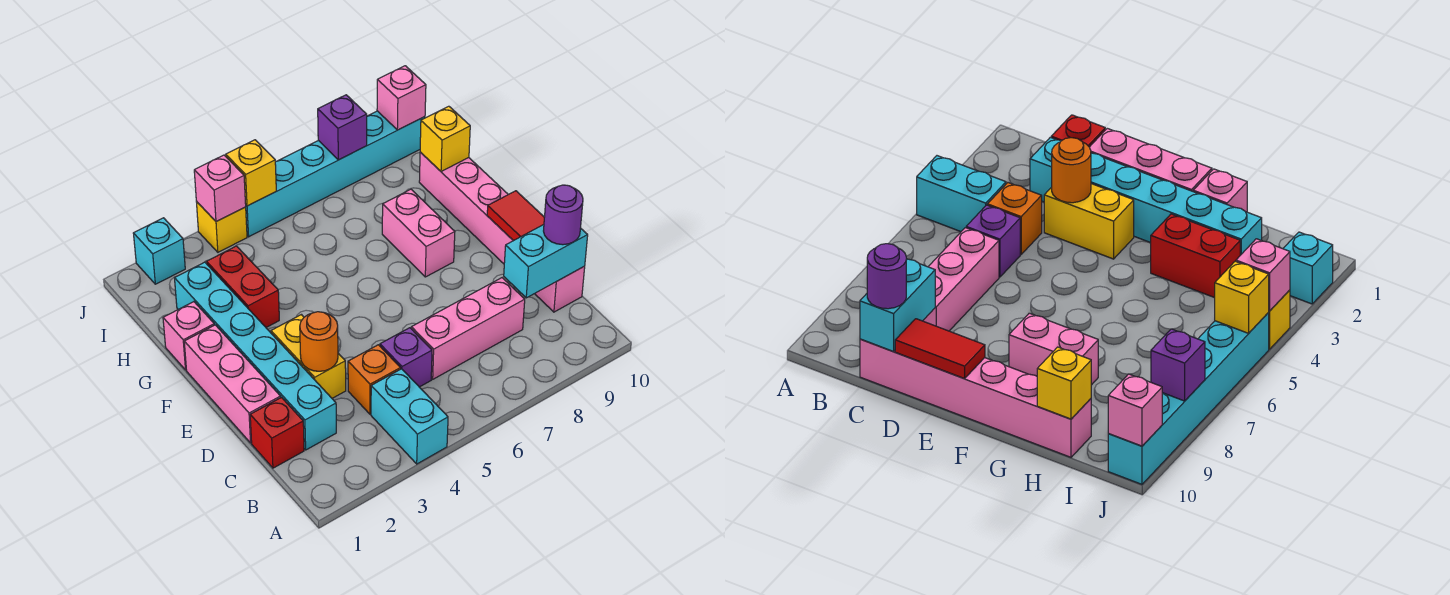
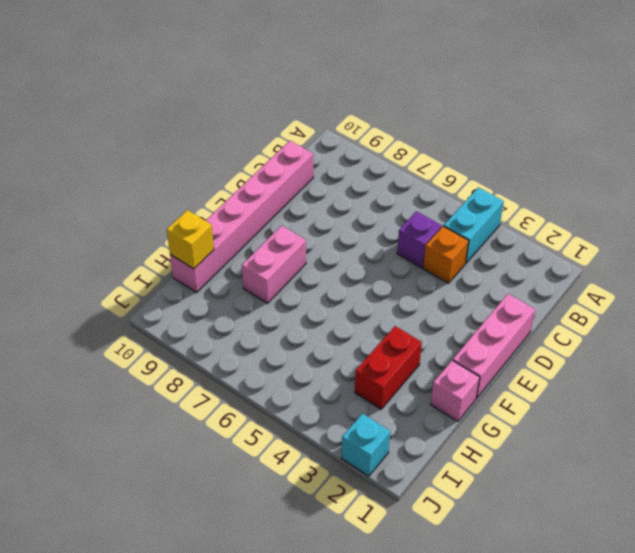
none -> red brick C1 level 1
none -> cyan brick C2:H2 level 1
none -> pink brick C6:C8 level 1

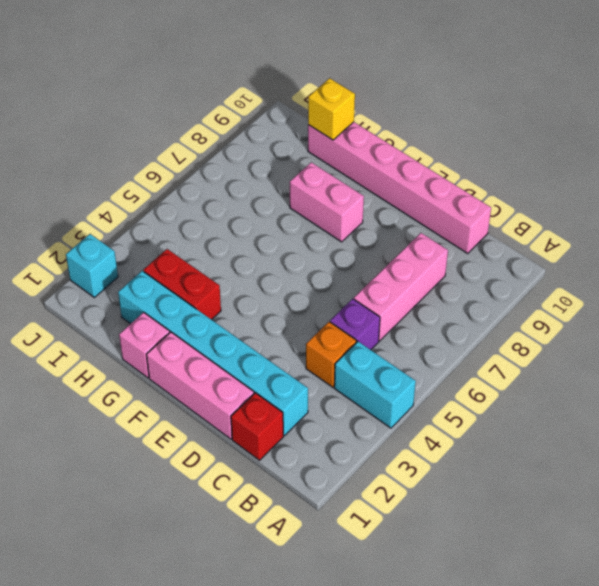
none -> yellow brick D3:E3 level 1
none -> yellow brick J4 level 1
none -> cyan brick J5:J10 level 1

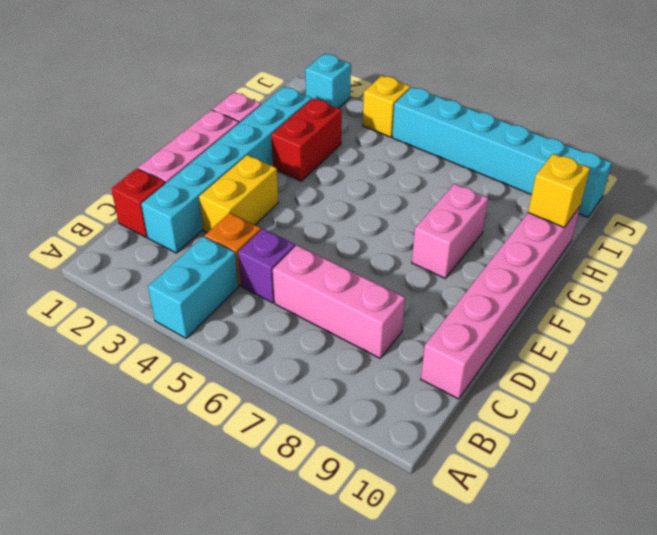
none -> cyan brick C9:C10 level 2
none -> orange round brick D3 level 2
none -> red tile D10:E10 level 2

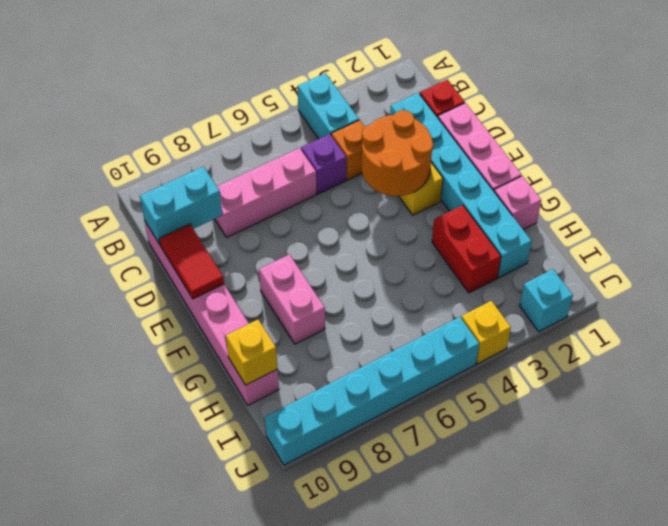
orange round brick D3:E4 level 2 -> orange round brick D3 level 2
none -> pink brick J4 level 2
none -> yellow brick J5 level 2
none -> purple brick J8 level 2

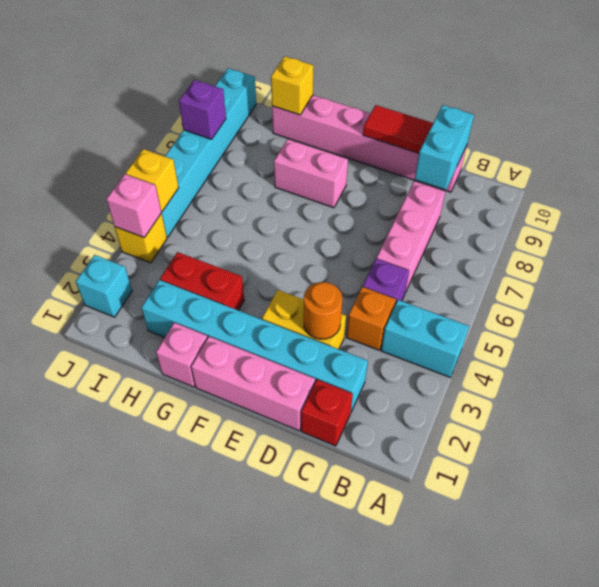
none -> pink brick J10 level 2
none -> purple round brick C10 level 3

